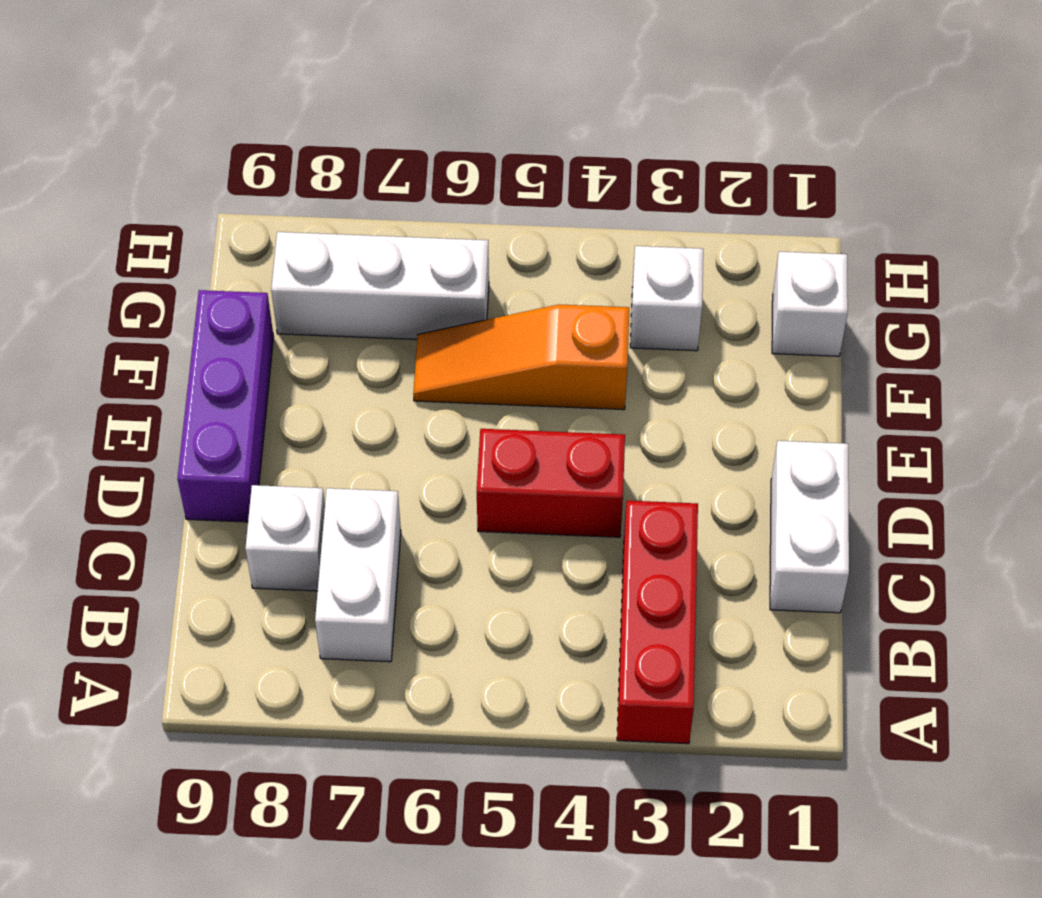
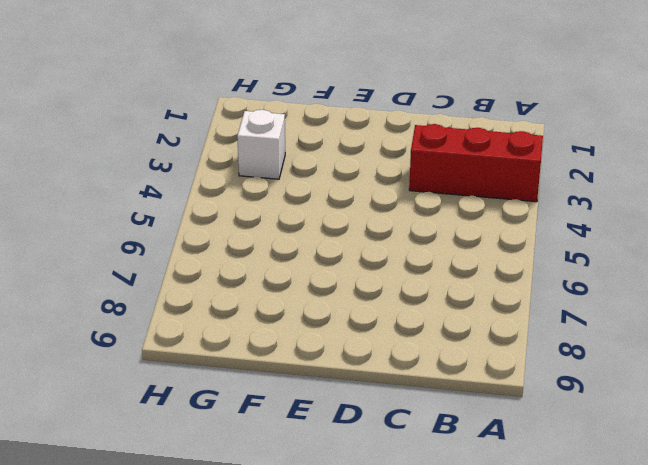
none -> white brick B7:C7 level 1
none -> white brick C1:D1 level 1

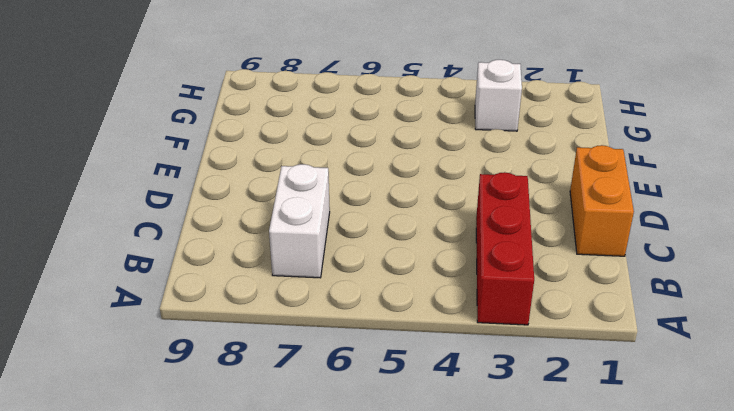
orange brick C1:D1 level 1 -> white brick C1:D1 level 1
none -> white brick C8 level 1
none -> red brick D4:D5 level 1

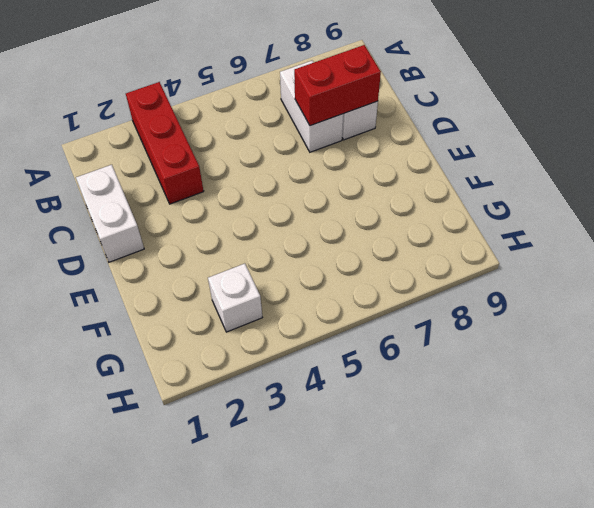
red brick C7:C8 level 2 -> red brick D4:D5 level 1
none -> purple brick D9:F9 level 1
none -> orange slope F4:F6 level 1 top 4

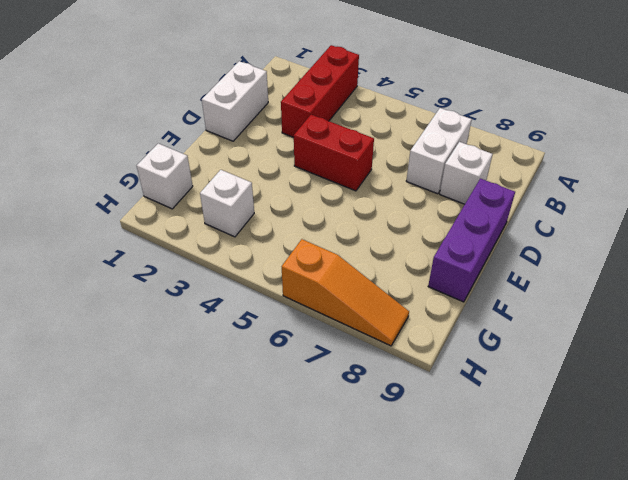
orange slope H6:H8 level 1 top 6 -> orange slope F4:F6 level 1 top 4
none -> white brick G6:G8 level 1

